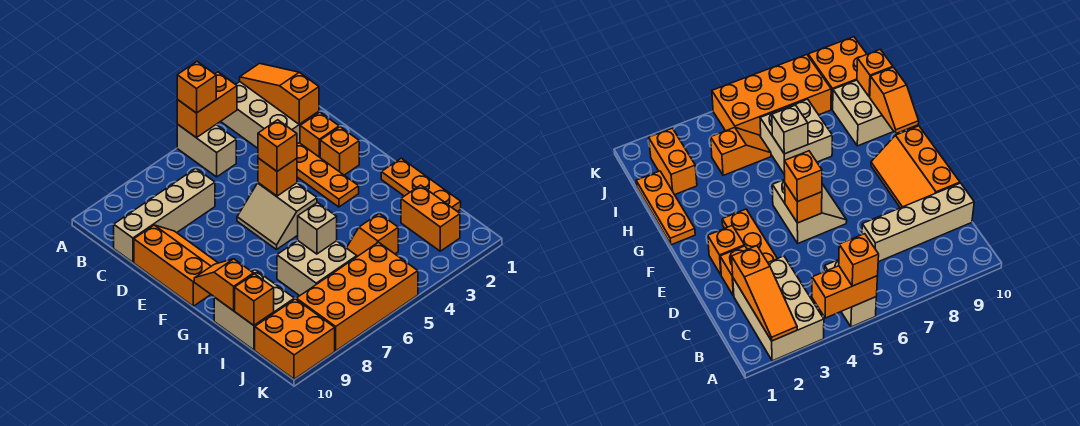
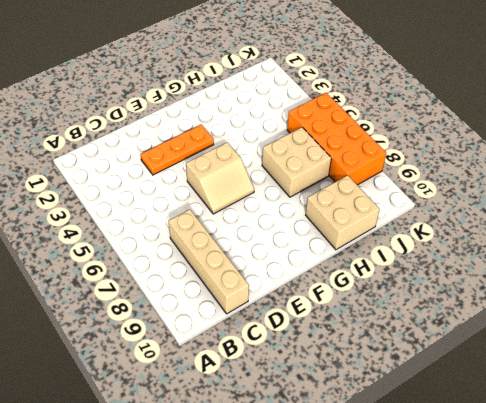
none -> tan brick A2:C3 level 1
none -> tan brick A5:B5 level 1
none -> orange brick D2 level 1

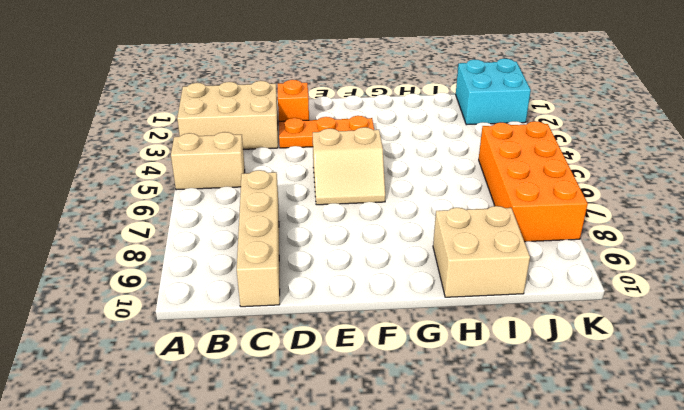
cyan brick J1:K2 level 1 -> orange brick I2:J2 level 1
none -> orange slope D9:F10 level 1 top 10
none -> orange brick E2 level 1
none -> orange plate G1:I1 level 1

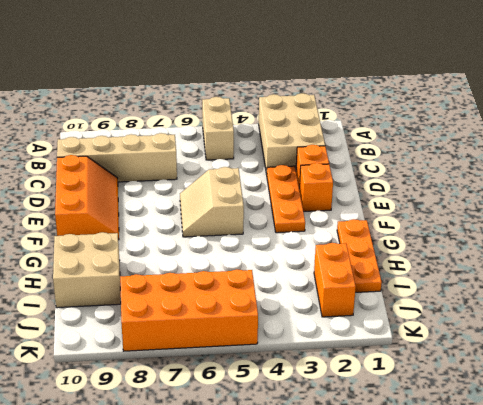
none -> tan brick H6:I7 level 1
none -> orange slope I4:I5 level 1 top 4
none -> orange brick J9:K10 level 1

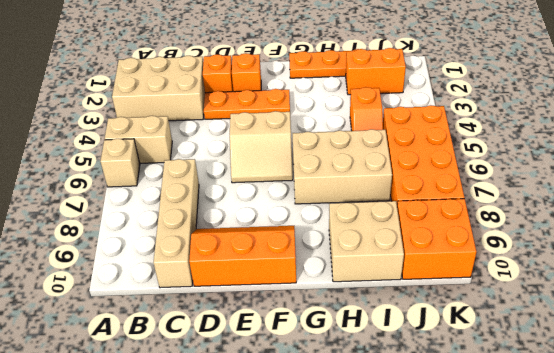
tan brick A6 level 1 -> tan brick H6 level 2
tan brick G6:I7 level 1 -> tan brick H6:I7 level 1
none -> orange slope A2:C2 level 2 top C
none -> orange brick A4:A5 level 2
none -> orange brick E5 level 2

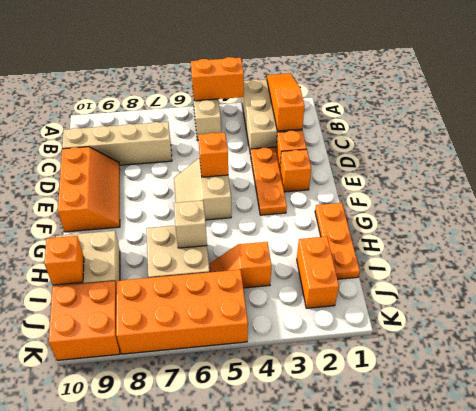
none -> orange slope G10:H10 level 2 top H
none -> orange brick A5 level 3
none -> orange brick E5 level 3

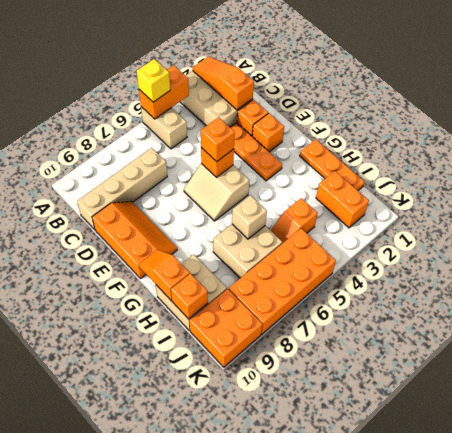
yellow brick A5 level 3 -> orange brick A5 level 3

